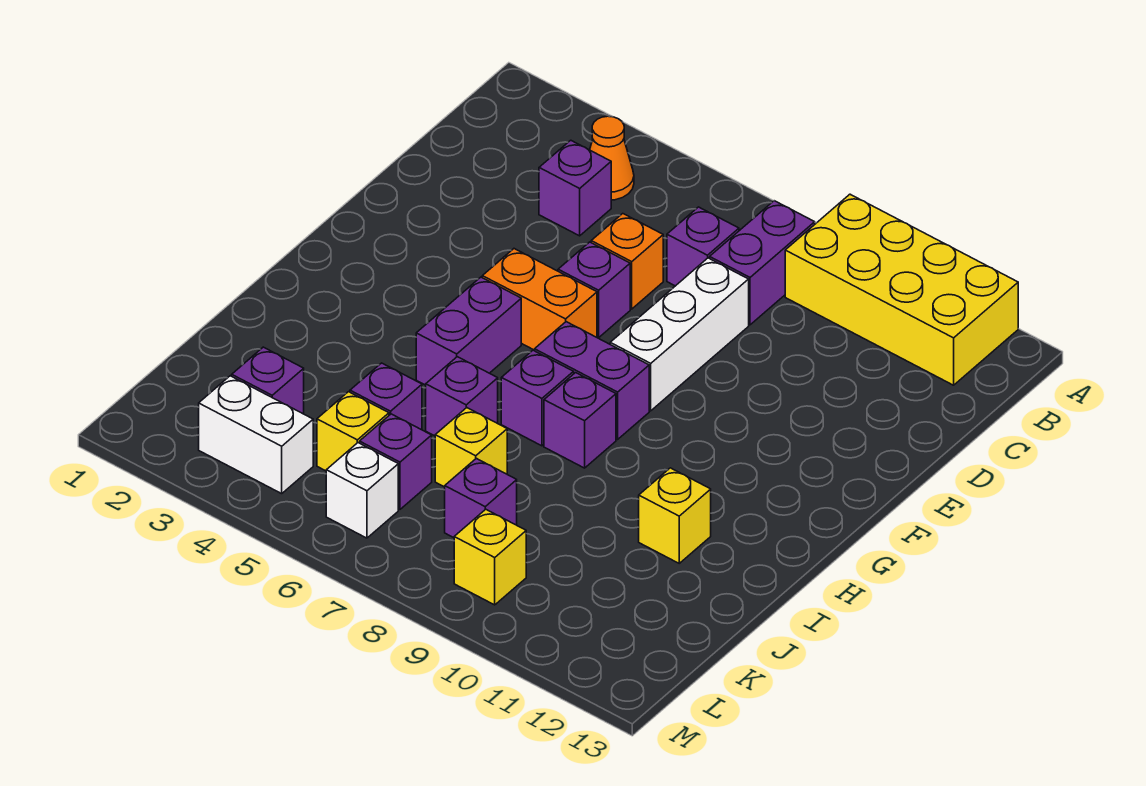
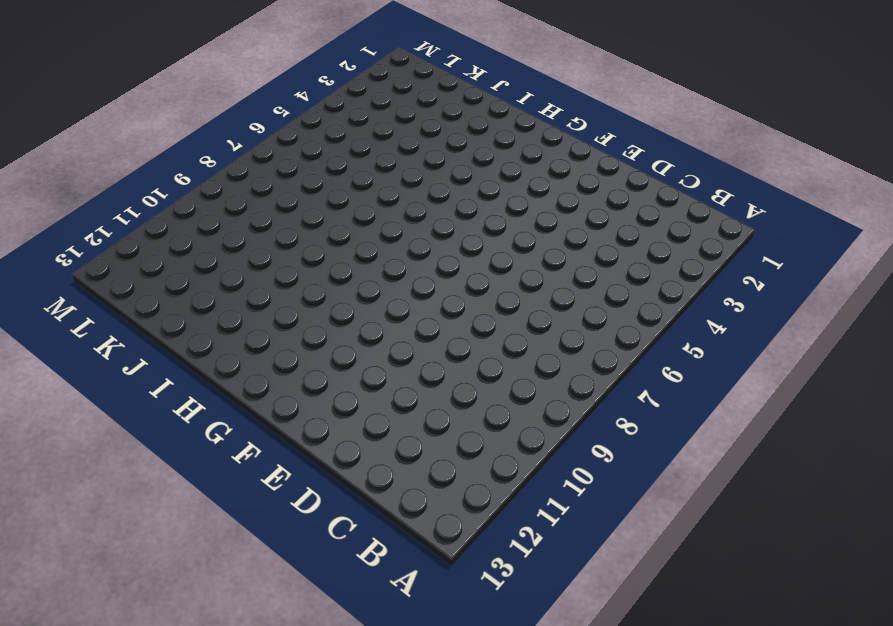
none -> yellow brick A9:B12 level 1
none -> orange cone B4 level 1
none -> purple brick B8:C8 level 1

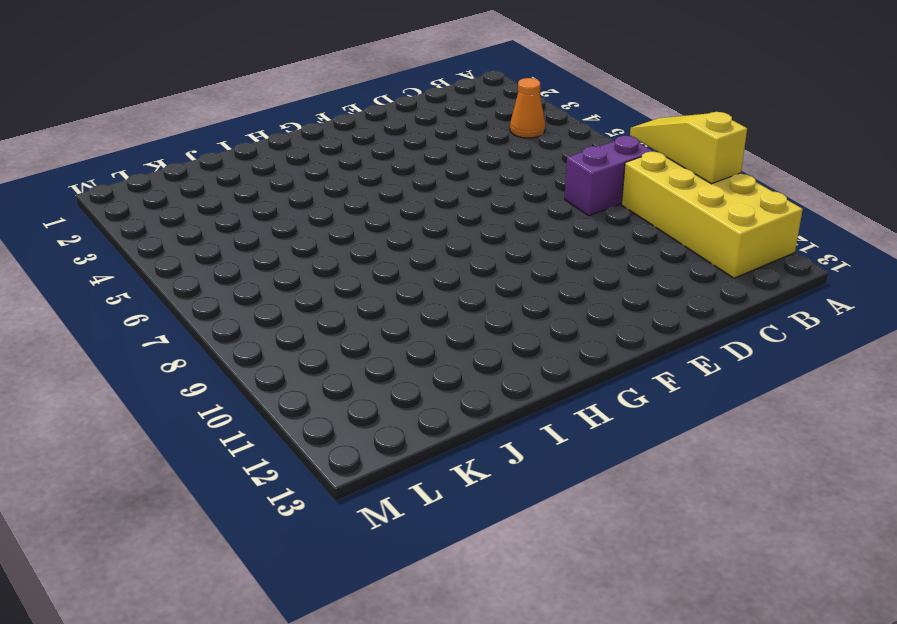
yellow slope A8:A10 level 2 top 10 -> none
none -> purple brick C4 level 1
none -> purple brick C7 level 1
none -> orange brick D6 level 1

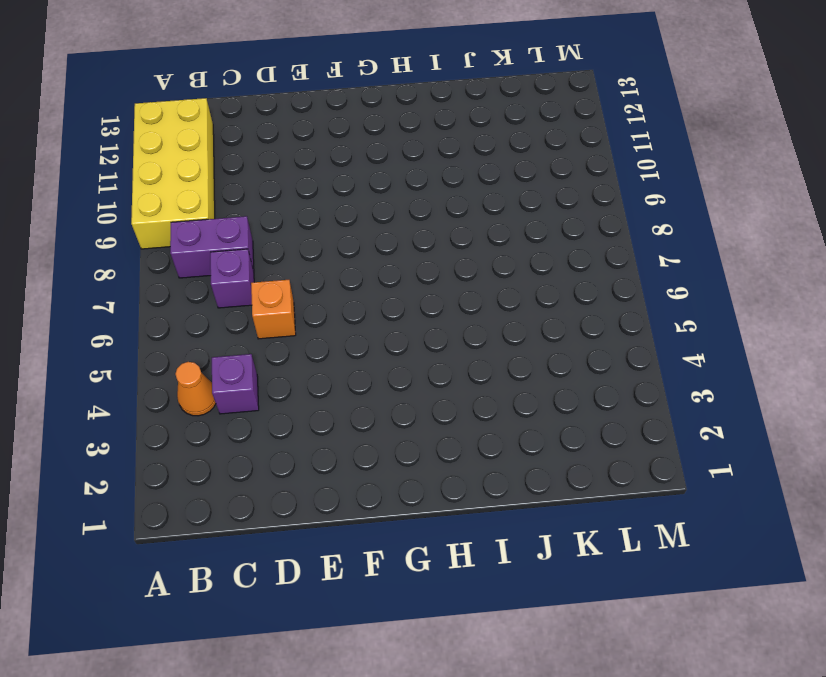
none -> white brick D8:F8 level 1
none -> purple brick E6 level 1
none -> orange brick F5:F6 level 1

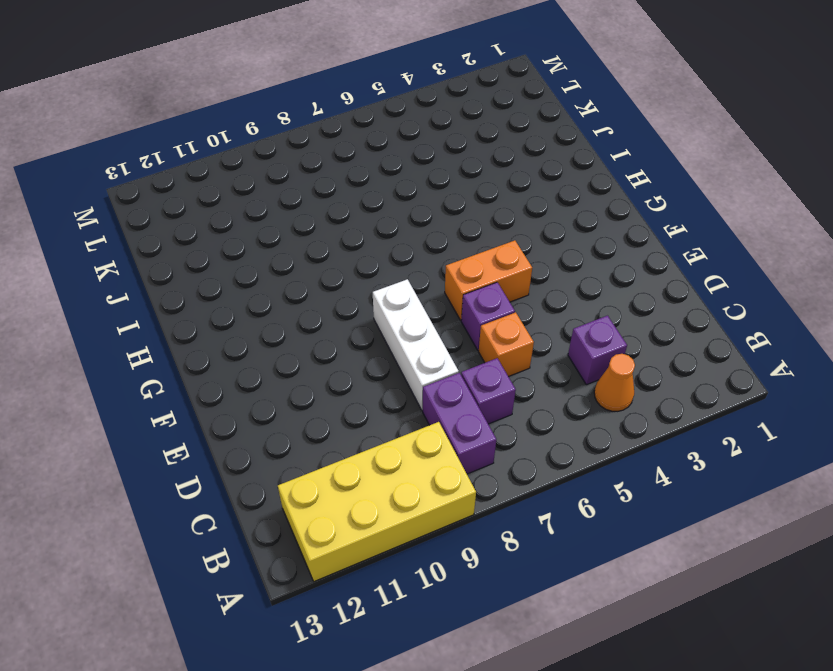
none -> purple brick G5:H5 level 1
none -> purple brick G7:G8 level 1
none -> purple brick H7 level 1

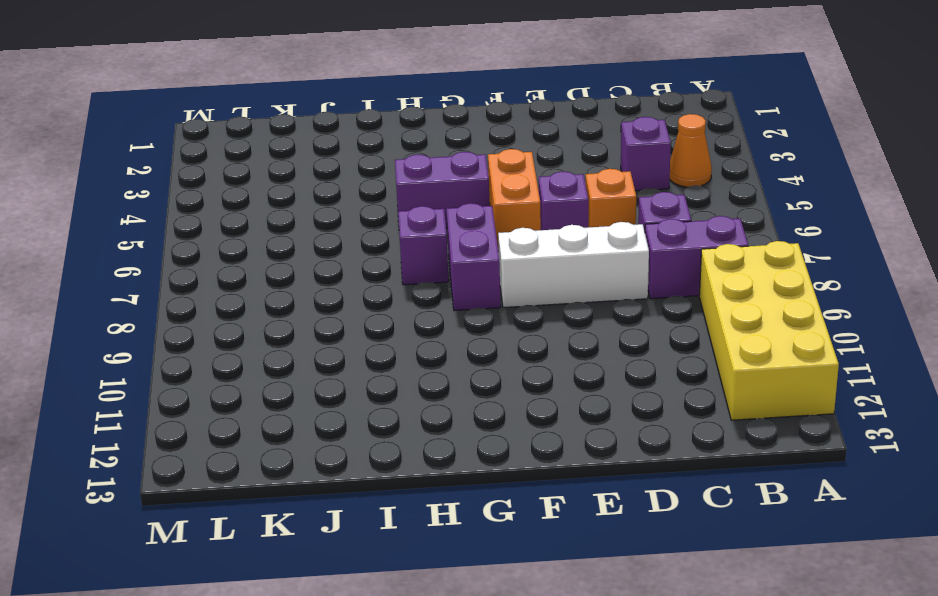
none -> purple brick H8 level 1
none -> purple brick I6 level 1
none -> yellow brick I11 level 1

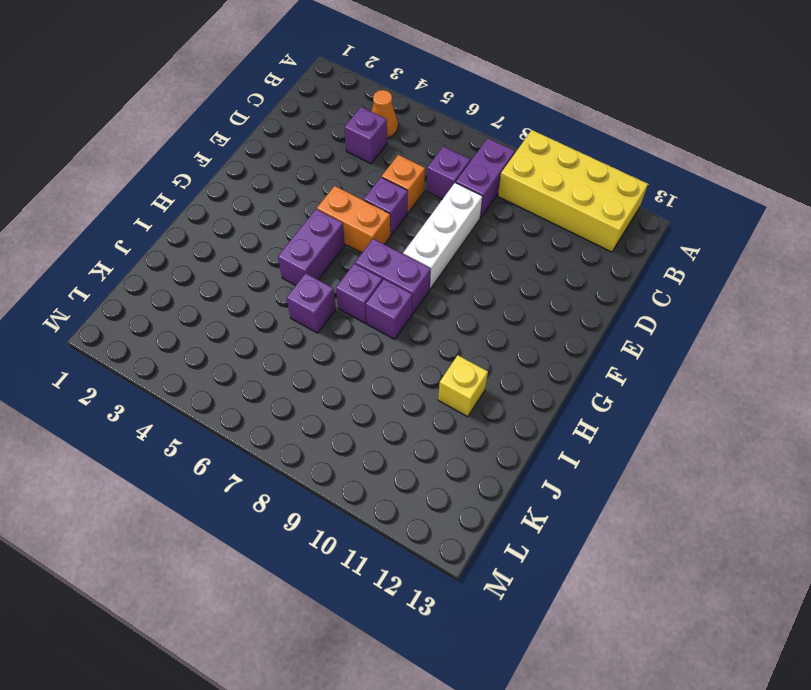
none -> purple brick J5 level 1
none -> yellow brick J7 level 1
none -> purple brick K3 level 1

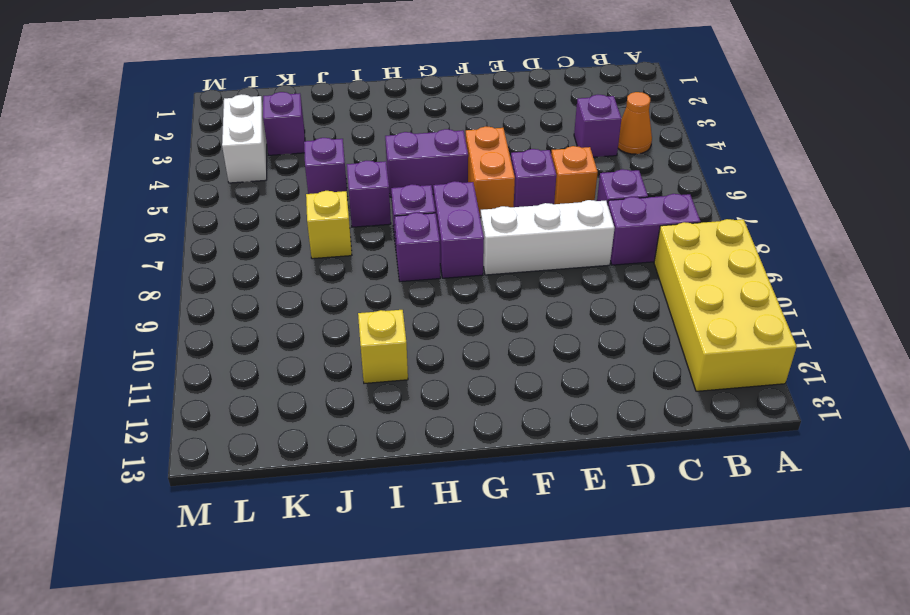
none -> yellow brick K5 level 1
none -> purple brick K6 level 1
none -> purple brick K8 level 1

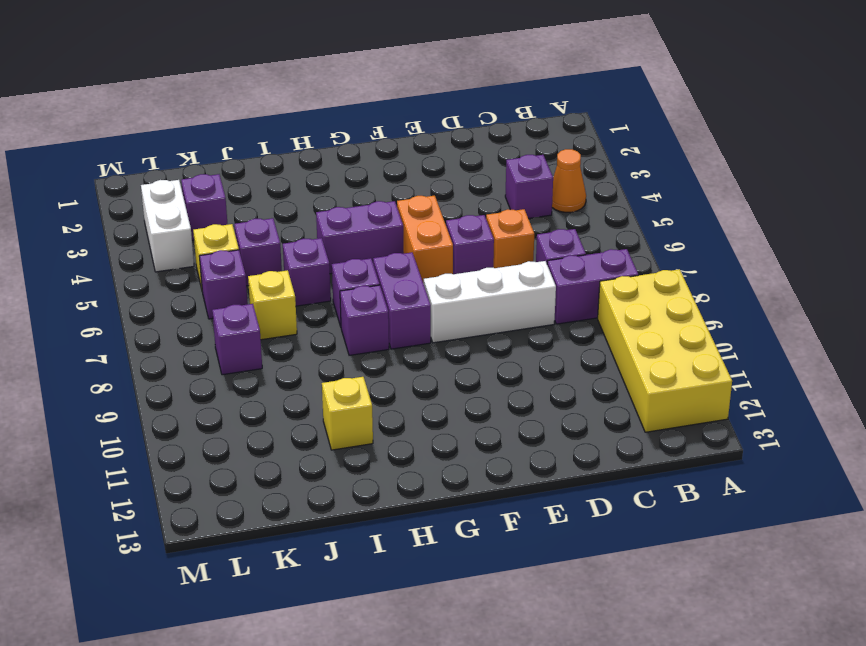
none -> white brick L6 level 1
none -> yellow brick L9 level 1

